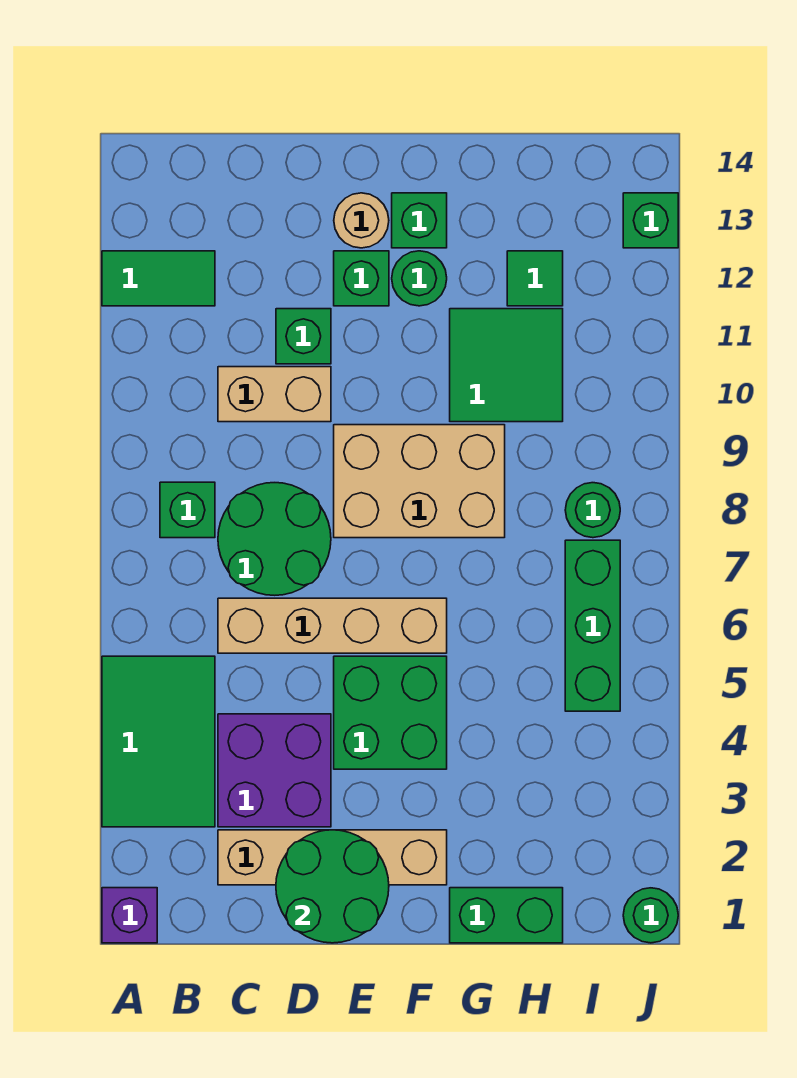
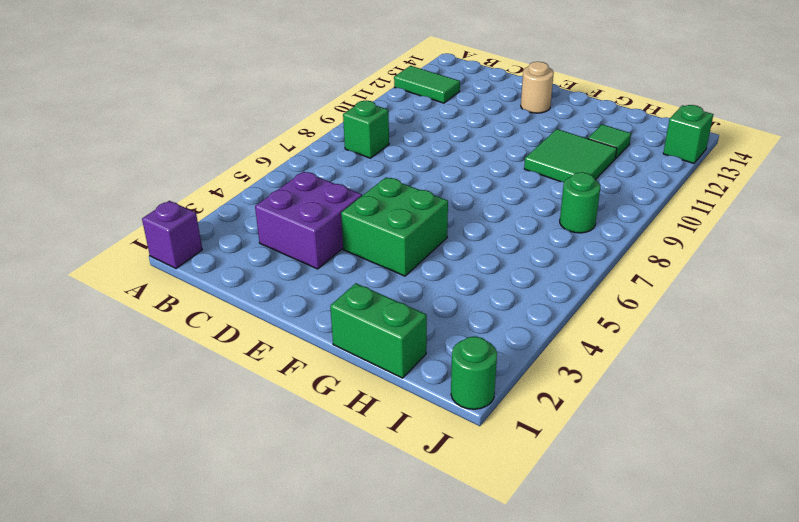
none -> green tile A3:B5 level 1
none -> tan brick C2:F2 level 1
none -> tan brick C6:F6 level 1

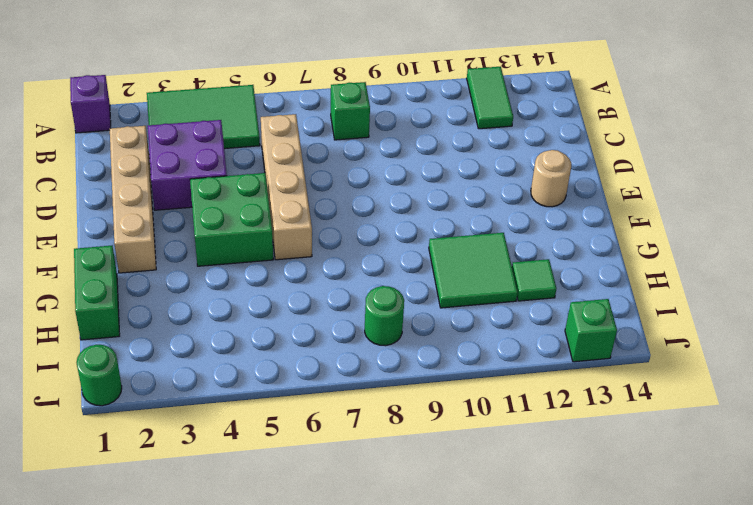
none -> green round brick C7:D8 level 1
none -> tan brick C10:D10 level 1
none -> green brick D11 level 1

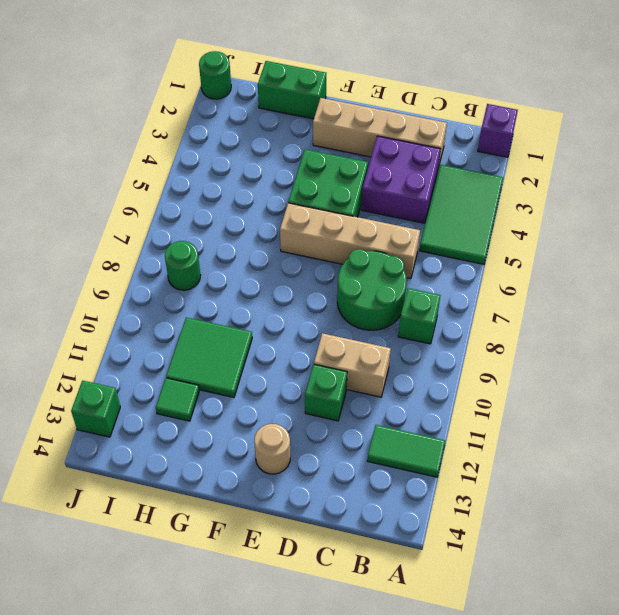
none -> tan brick E8:G9 level 1
none -> green brick E12 level 1
none -> green round brick F12 level 1

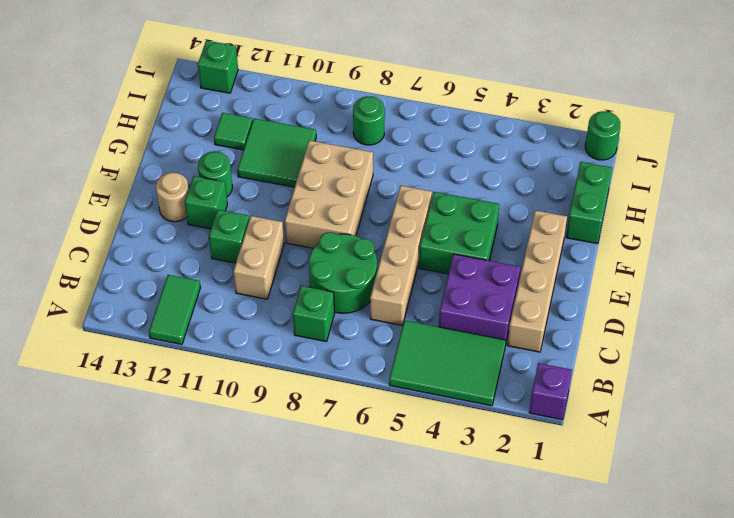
none -> green brick F13 level 1
none -> green brick I5:I7 level 1
none -> green round brick D1:E2 level 2

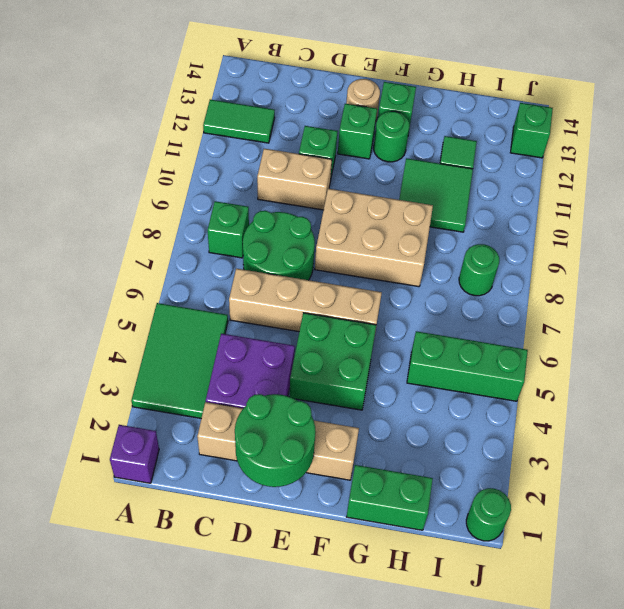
green brick H5:J5 level 1 -> green brick I5:I7 level 1

